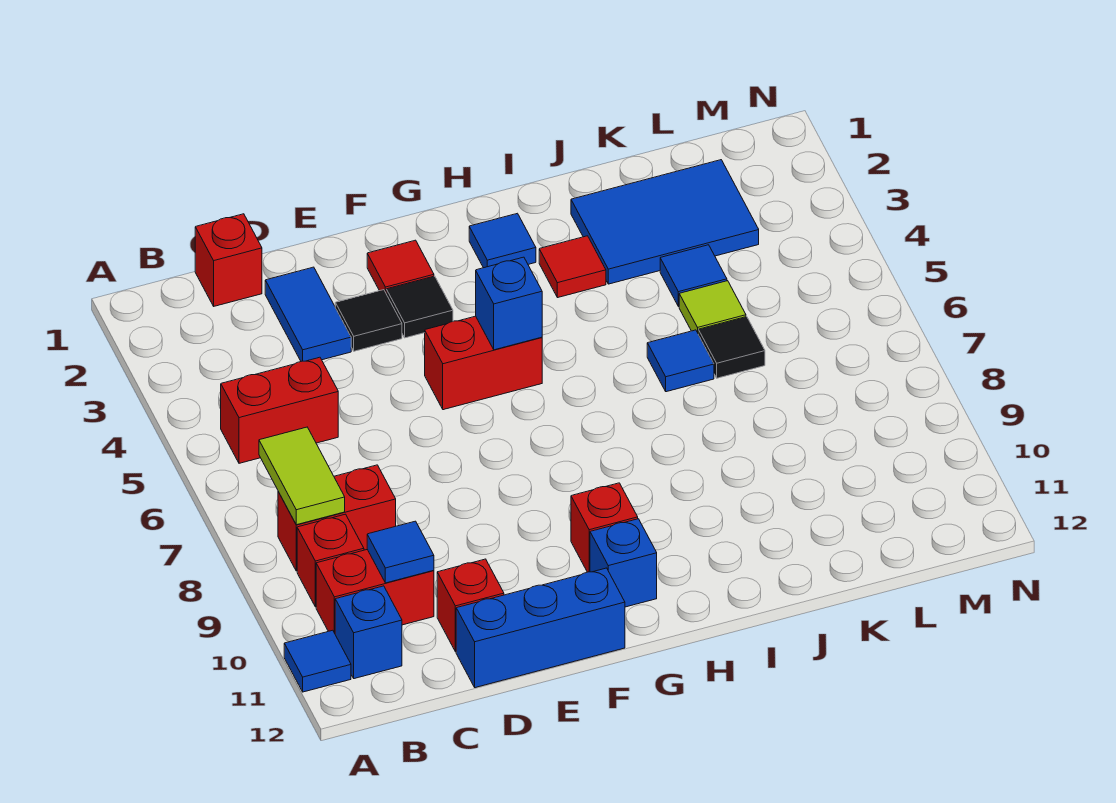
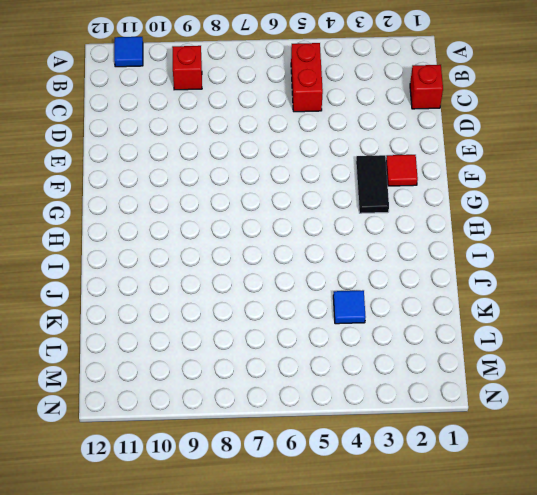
black tile F3:G3 level 1 -> black tile F3 level 1
none -> red brick B8:C8 level 1
none -> red brick B10:C10 level 1
none -> blue brick B11 level 1

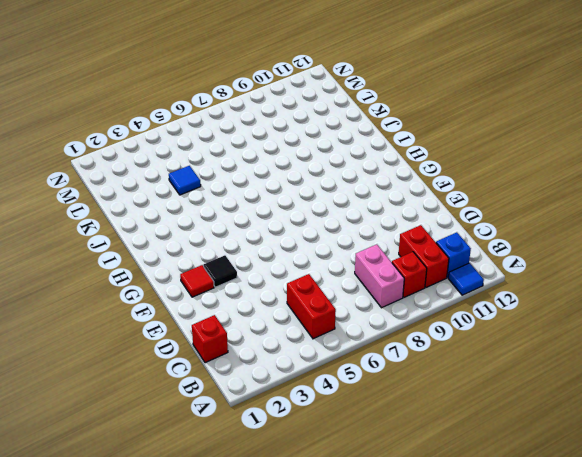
pink brick B8:C8 level 1 -> red brick B8:C8 level 1
none -> blue tile D2:D3 level 1
none -> red brick D11 level 1
none -> blue brick D12:F12 level 1

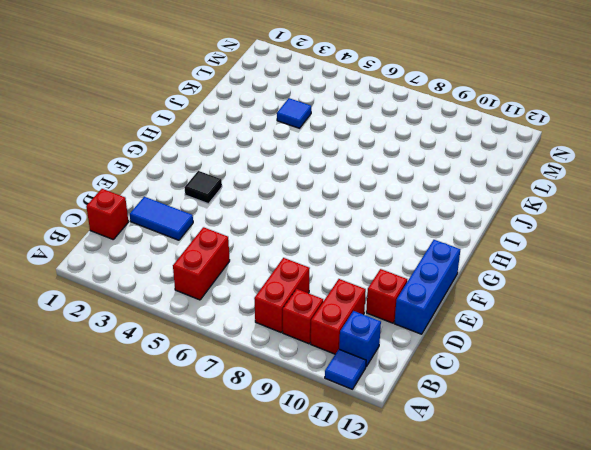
none -> black tile E3 level 1
none -> red tile F2 level 1
none -> red brick F5:G5 level 1

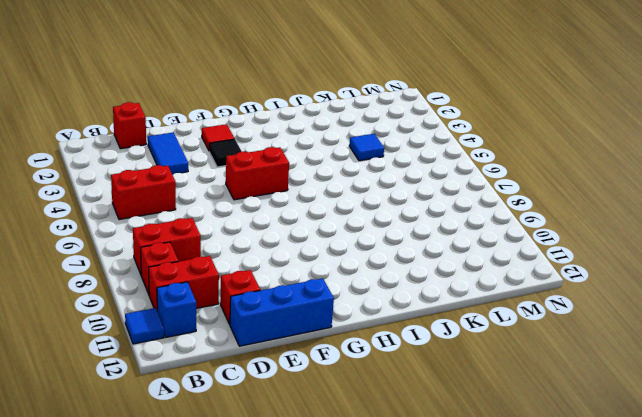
none -> black tile E3 level 1
none -> red brick G10 level 1
none -> blue brick G11 level 1

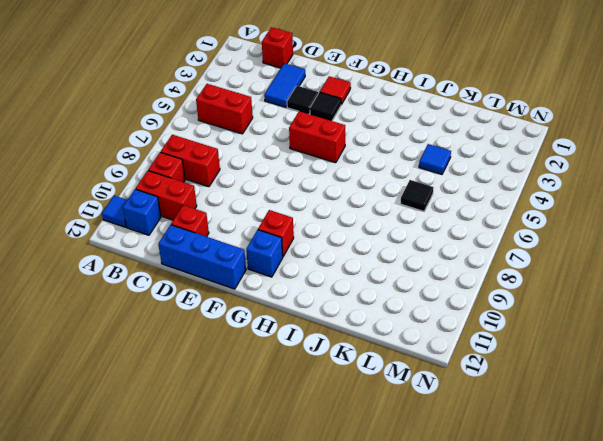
none -> blue tile H2 level 1
none -> red tile I3 level 1
none -> blue tile J2:L3 level 1

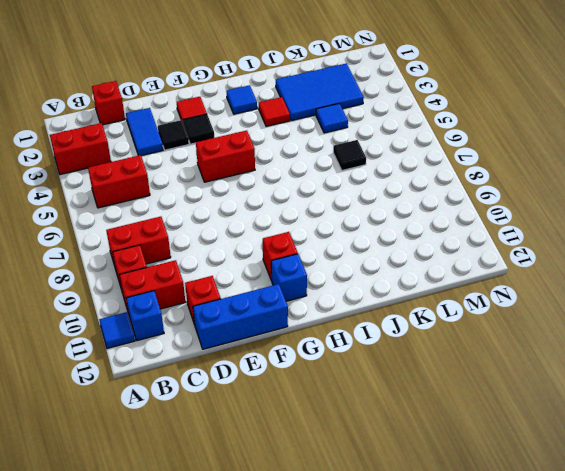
red brick A3:B3 level 1 -> none
none -> blue tile J6 level 1
none -> lime tile K5 level 1
none -> lime tile B7:B8 level 2

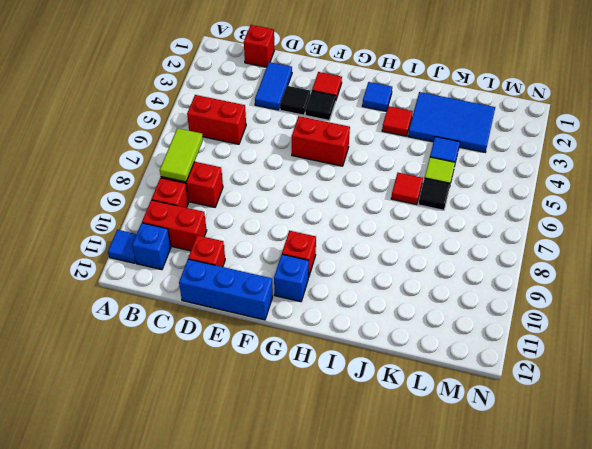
red tile J6 level 1 -> blue tile J6 level 1
none -> blue tile C10 level 2
none -> blue brick G5 level 2

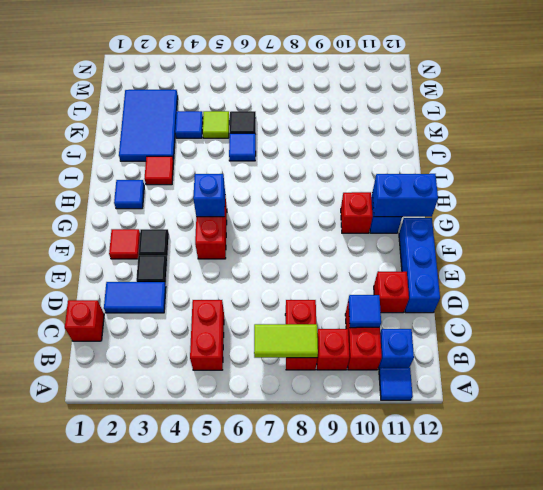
blue brick G11:G12 level 2 -> none

